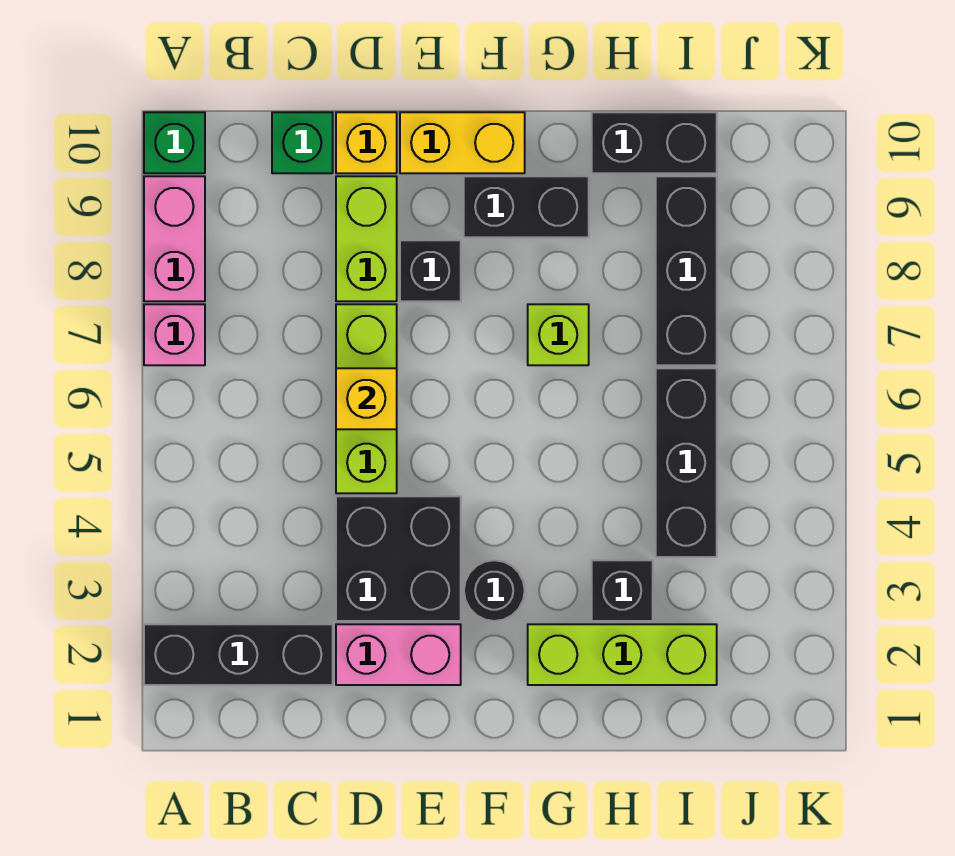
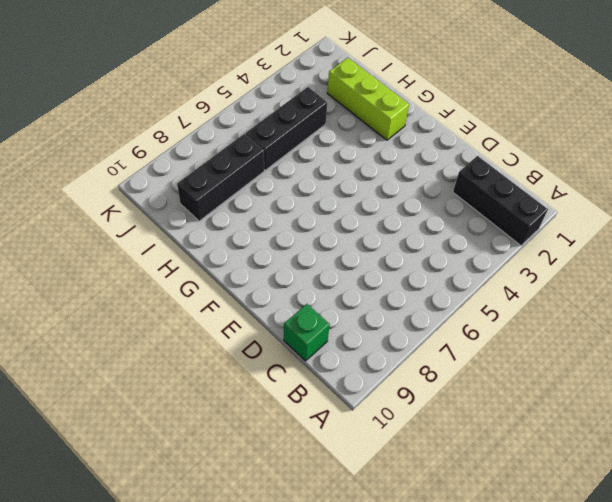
none -> pink brick A7 level 1
none -> pink brick A8:A9 level 1
none -> green brick A10 level 1

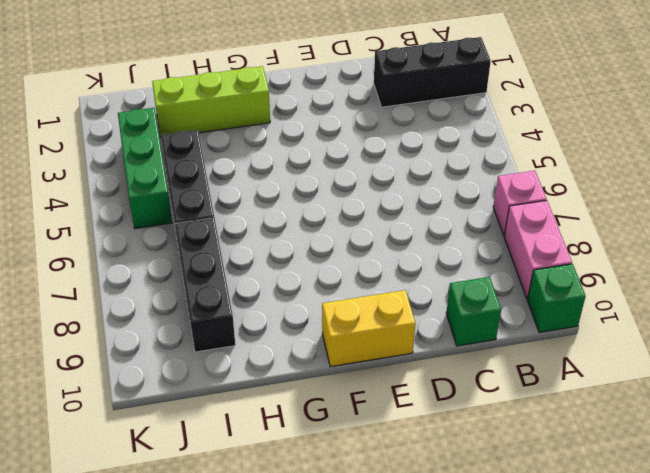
green brick J3:J5 level 1 -> none
none -> pink brick D2:E2 level 1
none -> black brick D3:E4 level 1
none -> lime brick D5:D7 level 1

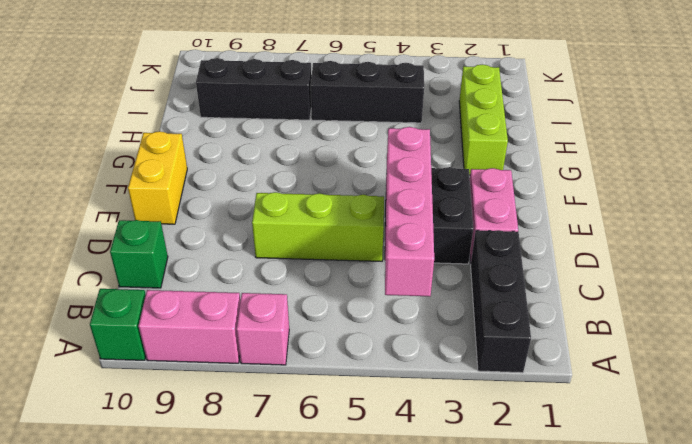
pink brick B4:E4 level 2 -> none
none -> lime brick D8:D9 level 1
none -> yellow brick D10 level 1
none -> black brick E8 level 1

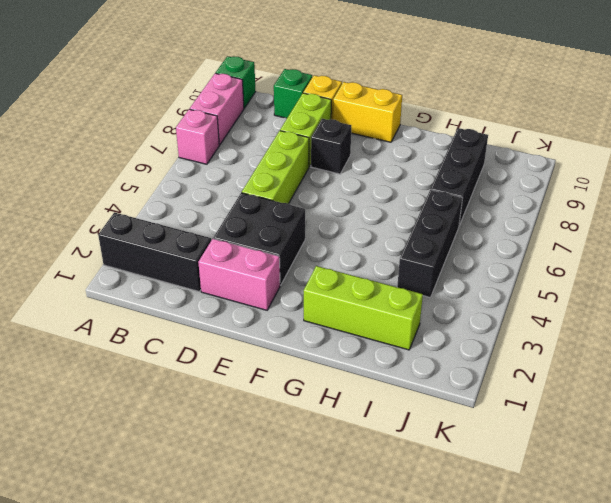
none -> black round brick F3 level 1
none -> black brick F9:G9 level 1
none -> lime brick G7 level 1

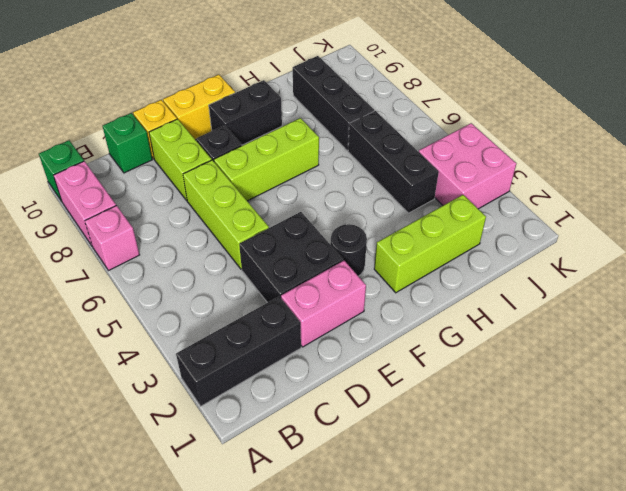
lime brick E7:G7 level 1 -> lime brick G7 level 1
pink brick J3:K4 level 1 -> none
none -> black brick H3 level 1
none -> black brick H10:I10 level 1
none -> yellow brick D6 level 2

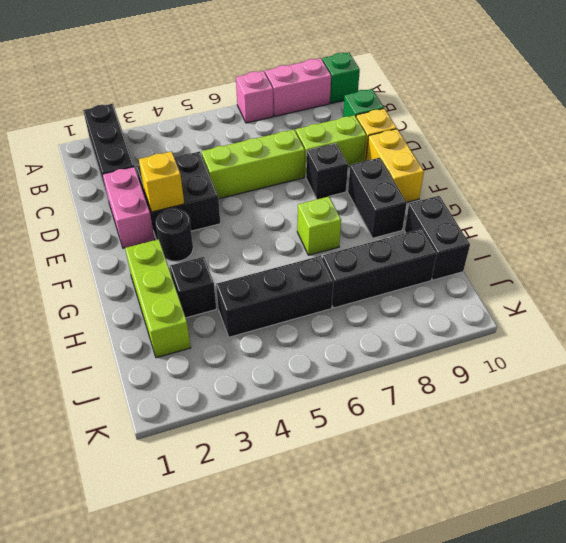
yellow brick E3 level 2 -> yellow brick D6 level 2

